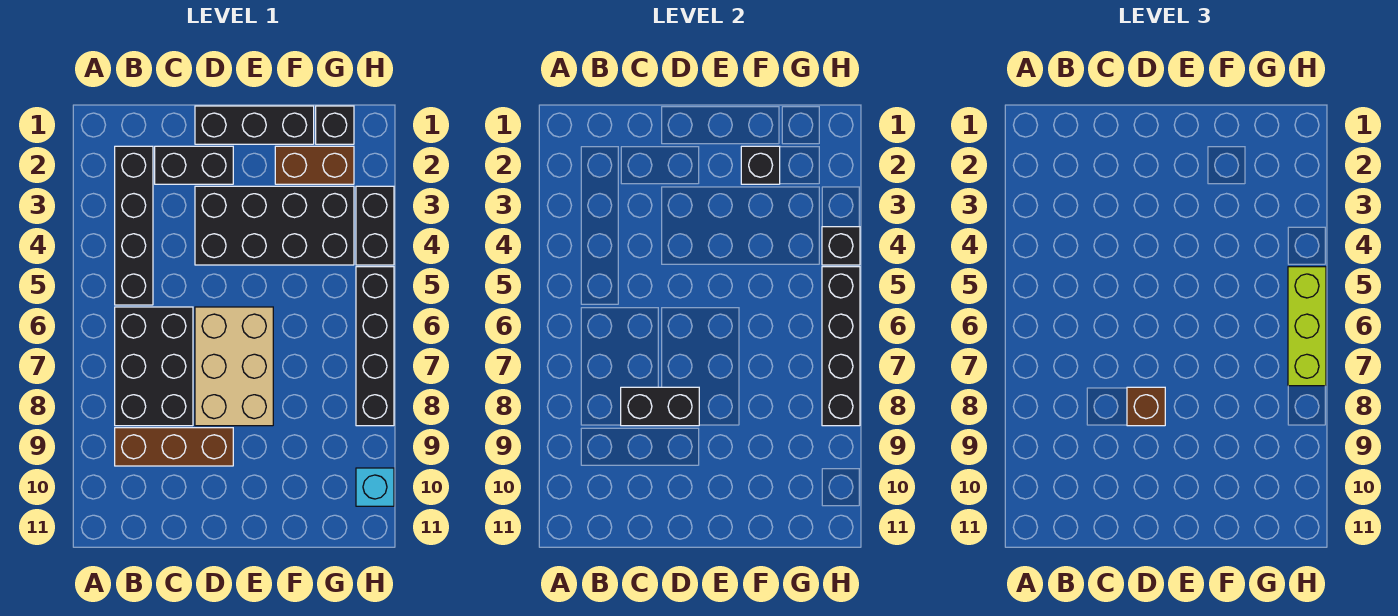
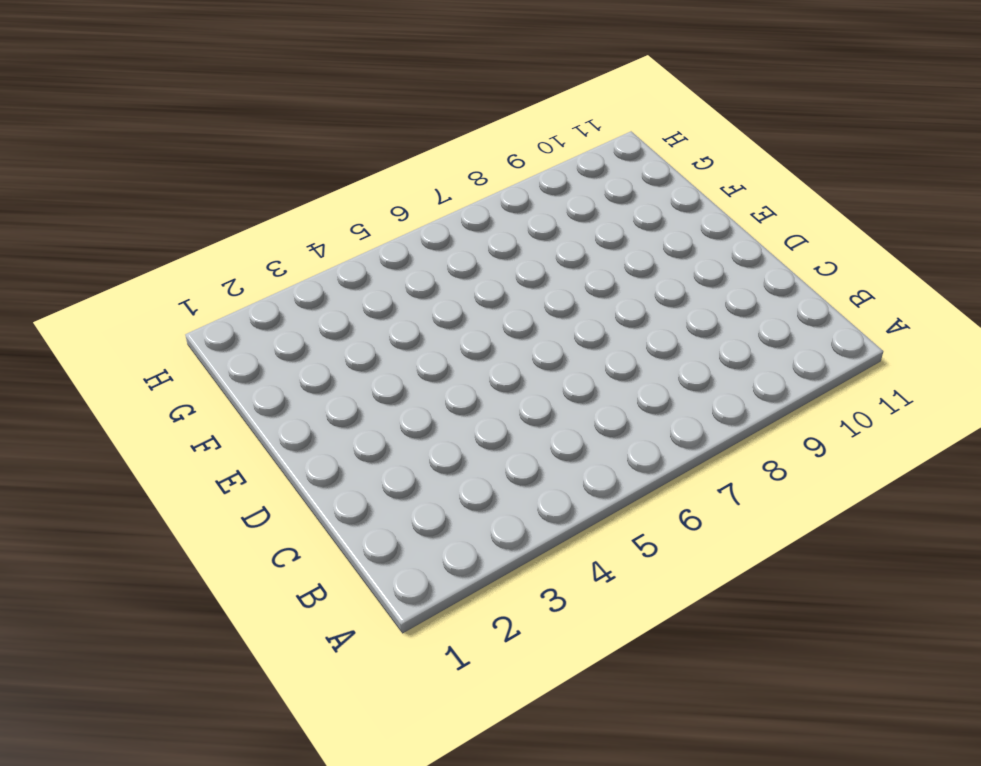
none -> black brick B2:B5 level 1
none -> black brick B6:C8 level 1
none -> brown brick B9:D9 level 1

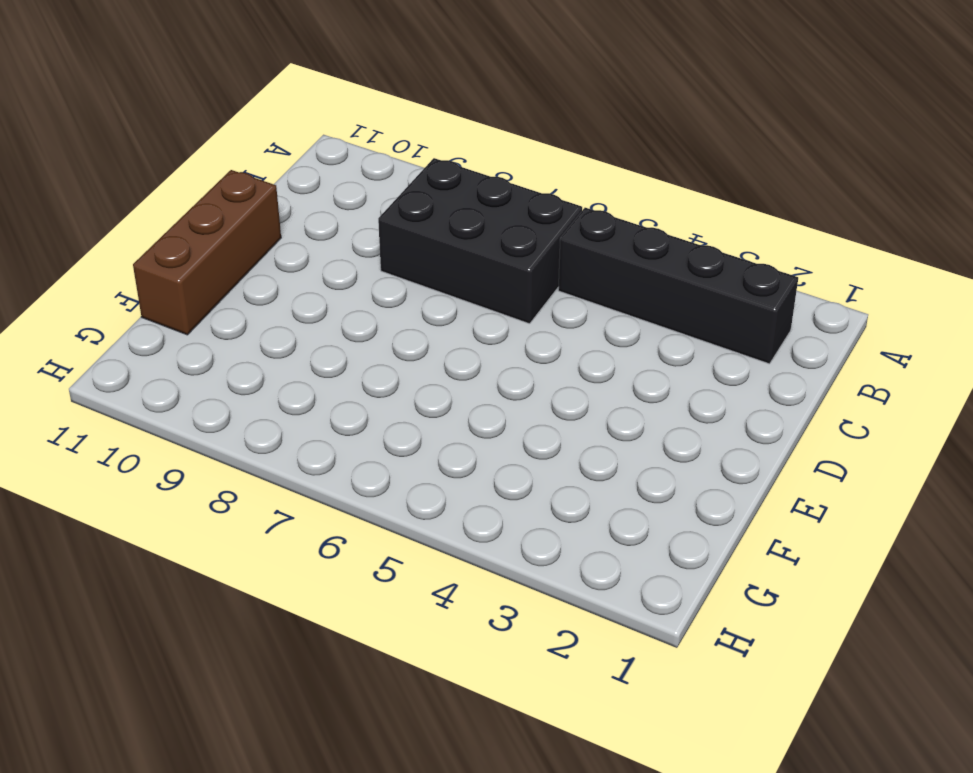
brown brick D11:F11 level 1 -> brown brick B9:D9 level 1
none -> black brick C2:D2 level 1
none -> black brick D1:F1 level 1
none -> black brick D3:G4 level 1

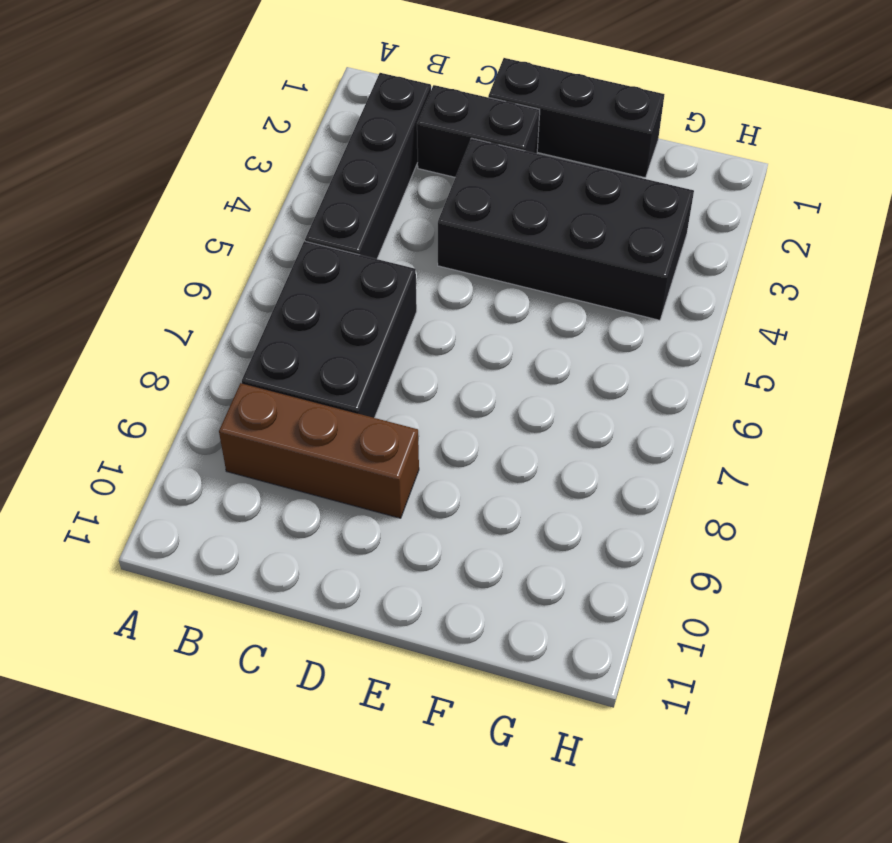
none -> tan brick D6:E8 level 1
none -> brown brick F2:G2 level 1
none -> black brick G1 level 1

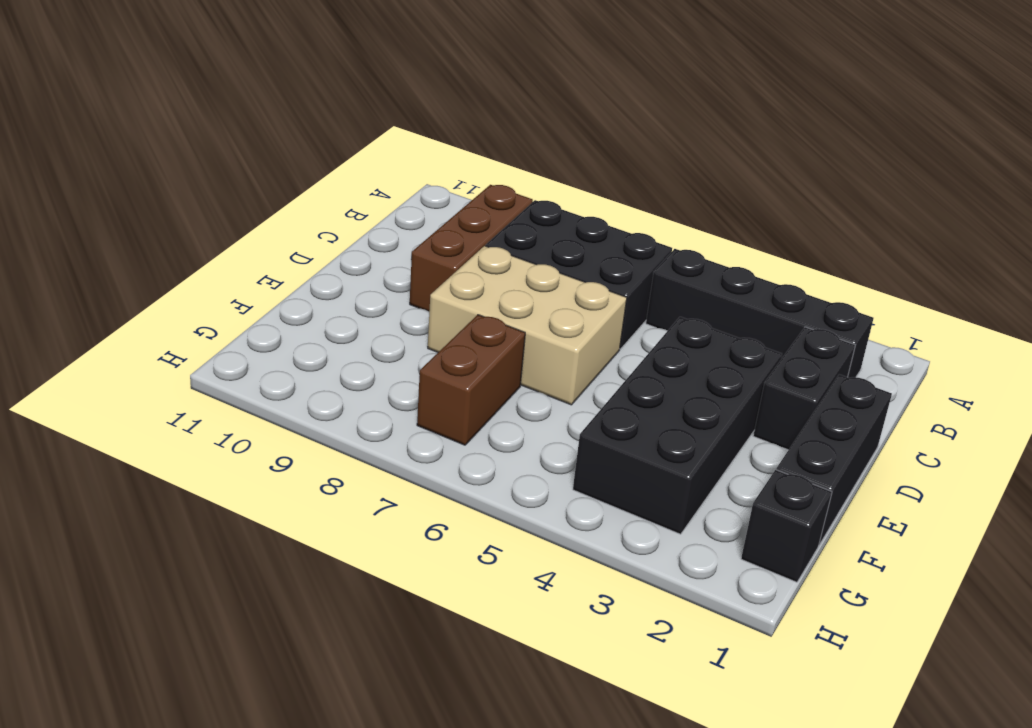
brown brick F7:G7 level 1 -> brown brick F2:G2 level 1
none -> black brick H3:H4 level 1
none -> black brick H5:H8 level 1
none -> cyan brick H10 level 1

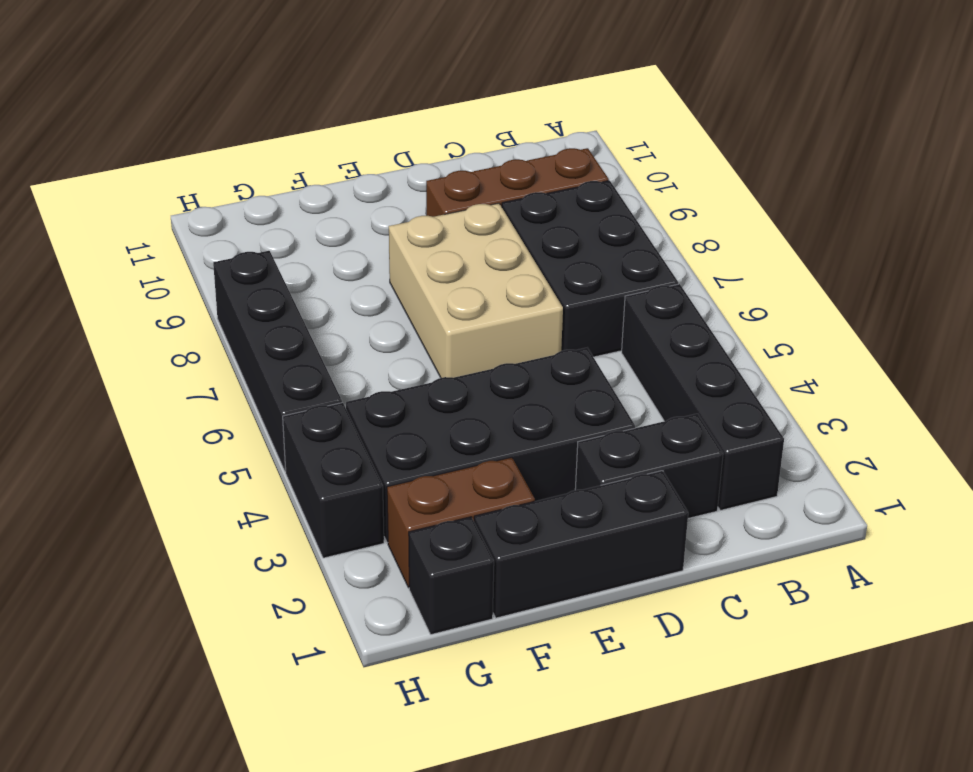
none -> cyan brick H10 level 1
none -> black brick C8:D8 level 2
none -> black brick F2 level 2

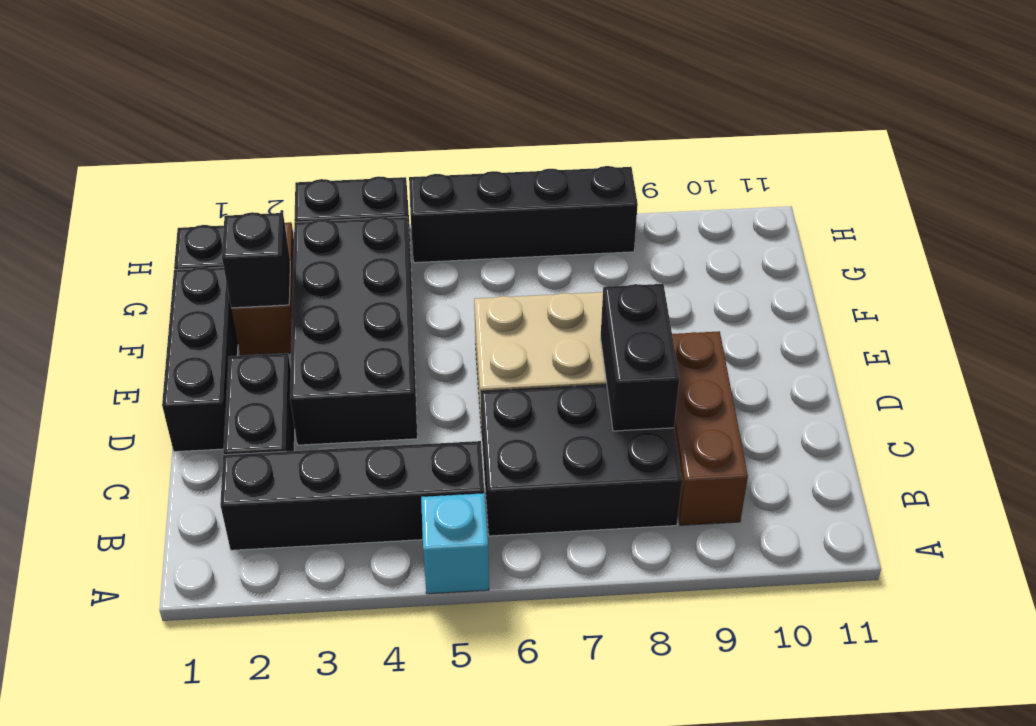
cyan brick A5 level 1 -> cyan brick H10 level 1
none -> black brick H4 level 2
none -> black brick H5:H8 level 2
none -> brown brick D8 level 3

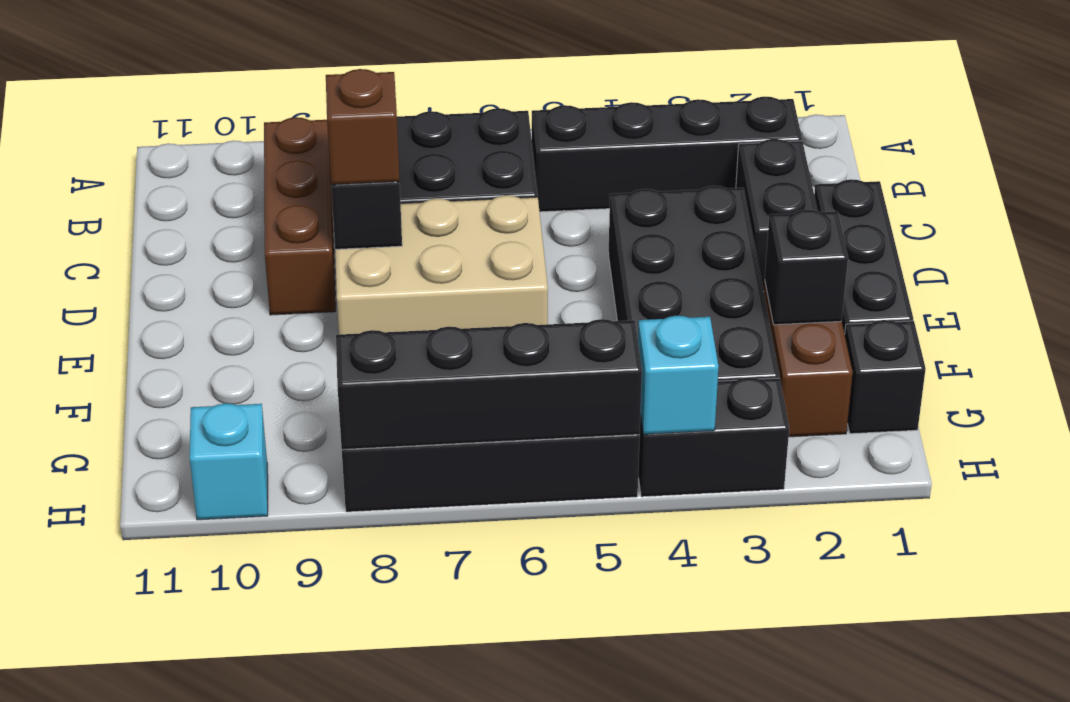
cyan brick H4 level 2 -> black brick H4 level 2
none -> lime brick H5:H7 level 3

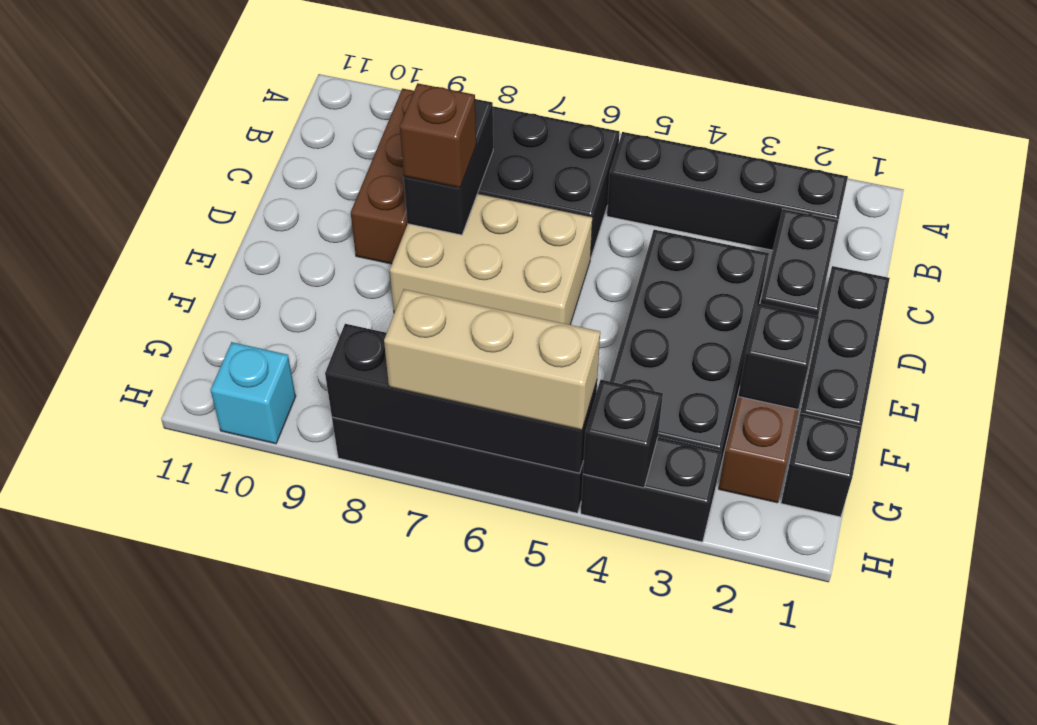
tan brick H5:H7 level 3 -> lime brick H5:H7 level 3

